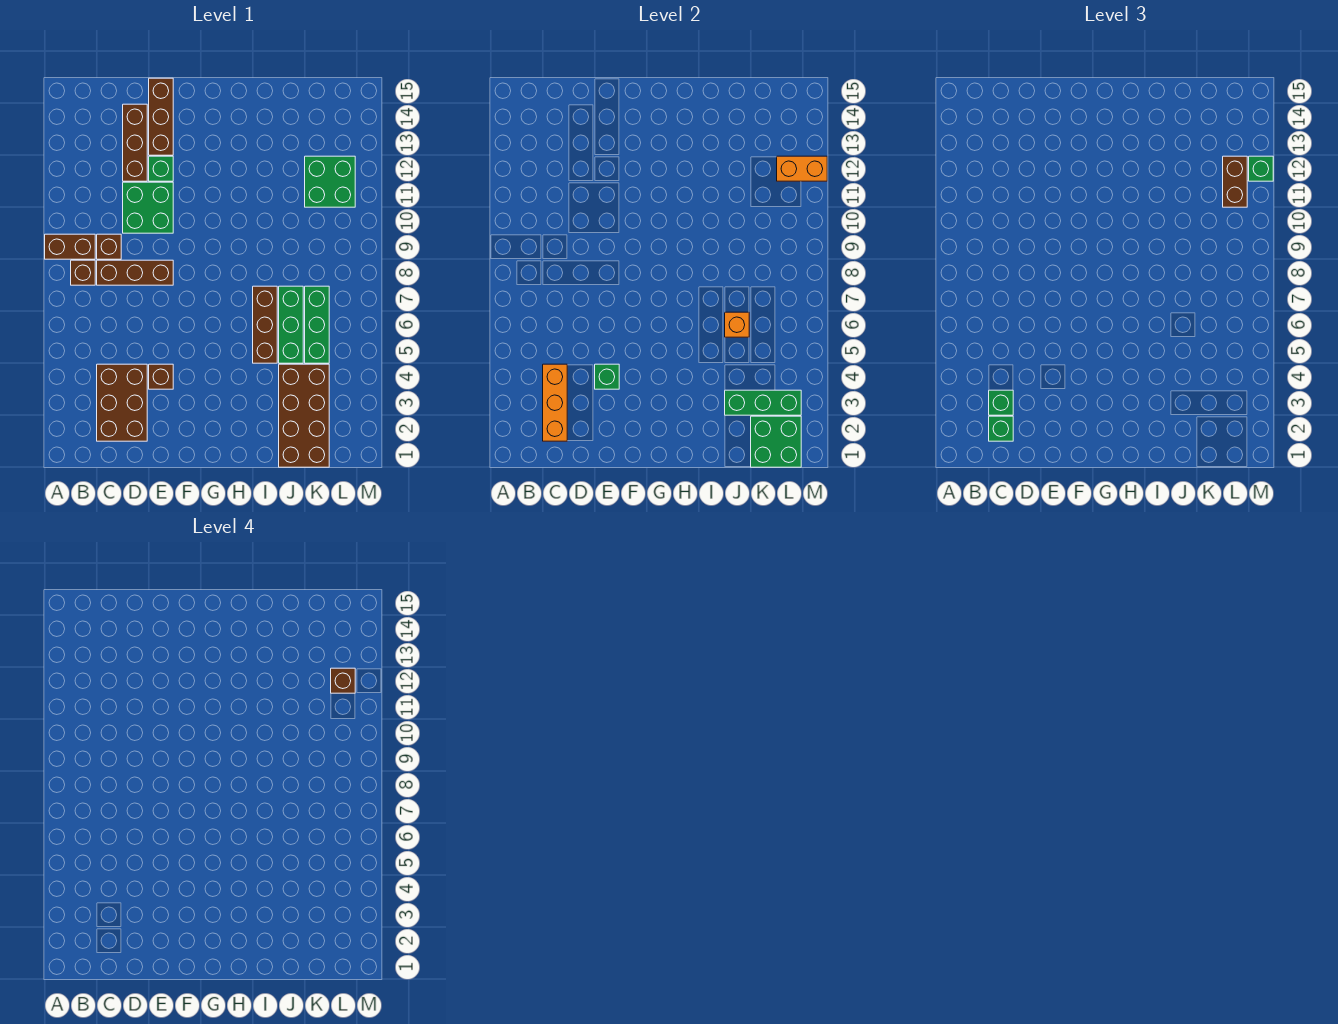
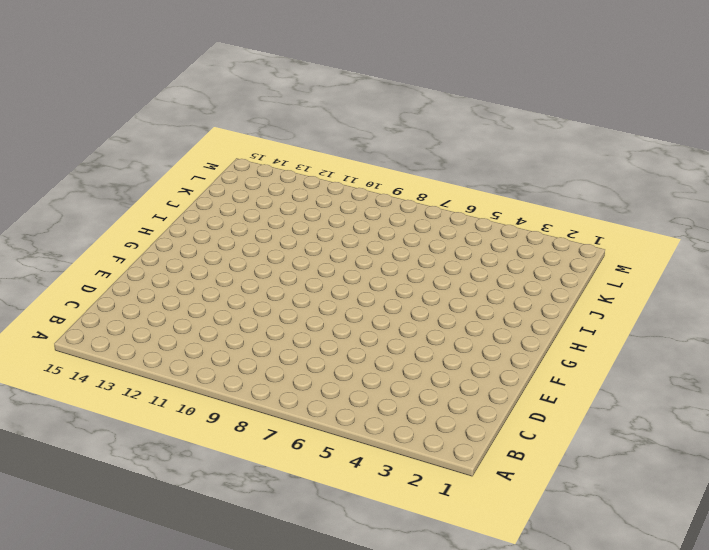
none -> brown brick A9:B9 level 1
none -> brown brick B8 level 1
none -> brown brick C2:D4 level 1

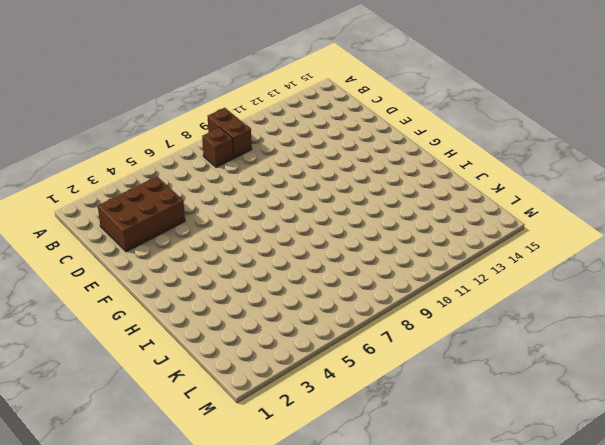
none -> brown brick C8:E8 level 1
none -> brown brick C9 level 1
none -> green brick D10:E11 level 1

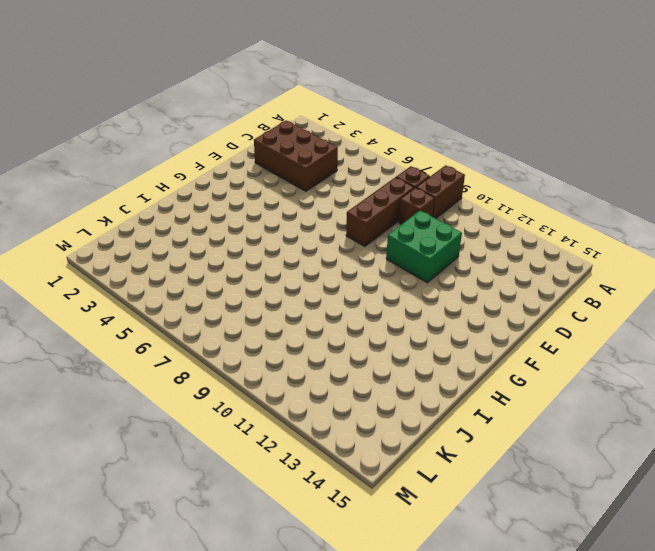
none -> brown brick D12:D14 level 1
none -> brown brick E4 level 1
none -> green brick E12 level 1

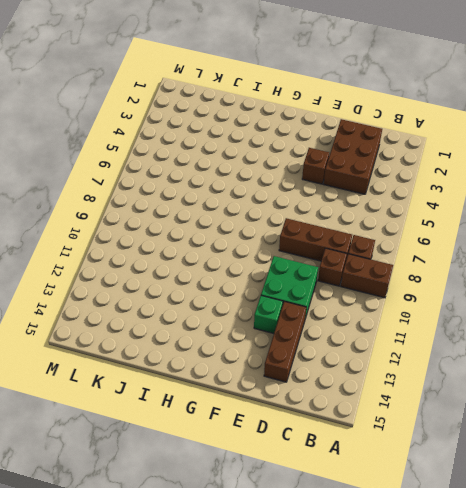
none -> brown brick E13:E15 level 1
none -> brown brick I5:I7 level 1
none -> brown brick J1:K4 level 1

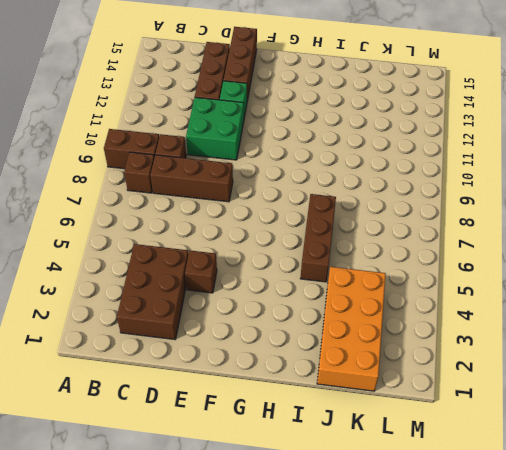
orange brick J1:K4 level 1 -> brown brick J1:K4 level 1
none -> green brick J5:J7 level 1
none -> green brick K5:K7 level 1
none -> green brick K11:L12 level 1

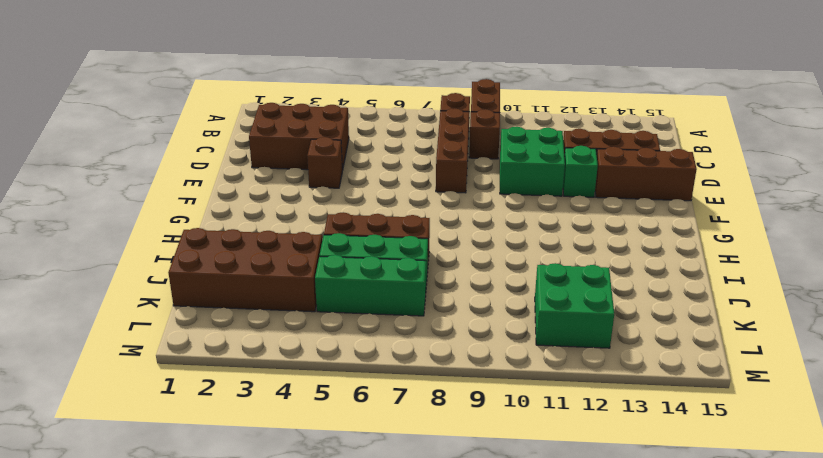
none -> orange brick C2:C4 level 2
none -> green brick E4 level 2
none -> green brick J3:L3 level 2

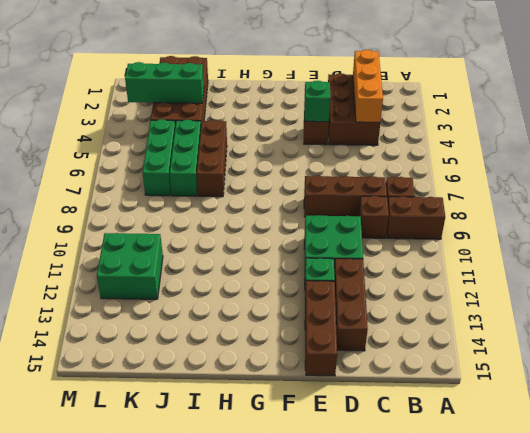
none -> orange brick J6 level 2
none -> green brick K1:L2 level 2
none -> orange brick L12:M12 level 2

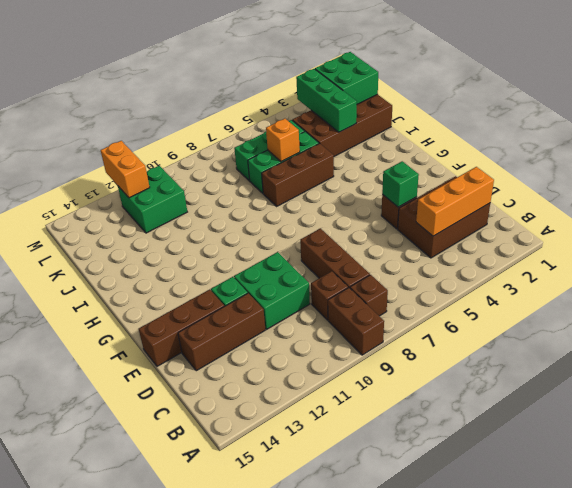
none -> green brick C2 level 3
none -> green brick C3 level 3
none -> brown brick L11:L12 level 3

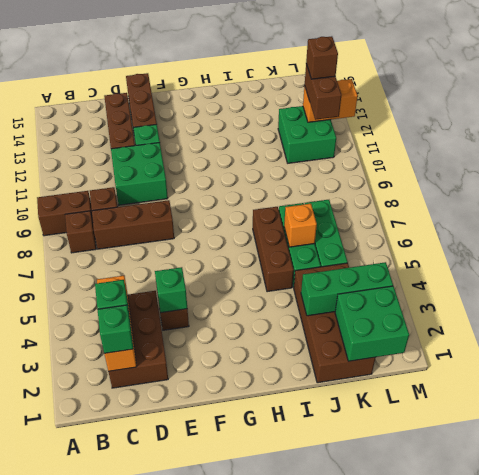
none -> green brick M12 level 3

